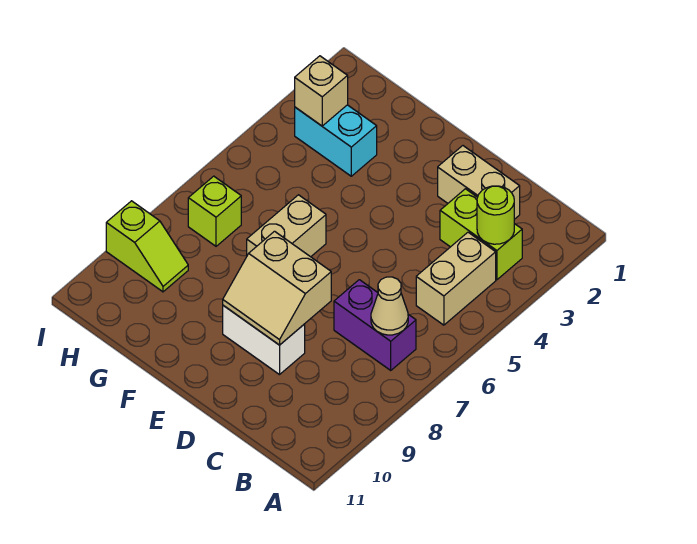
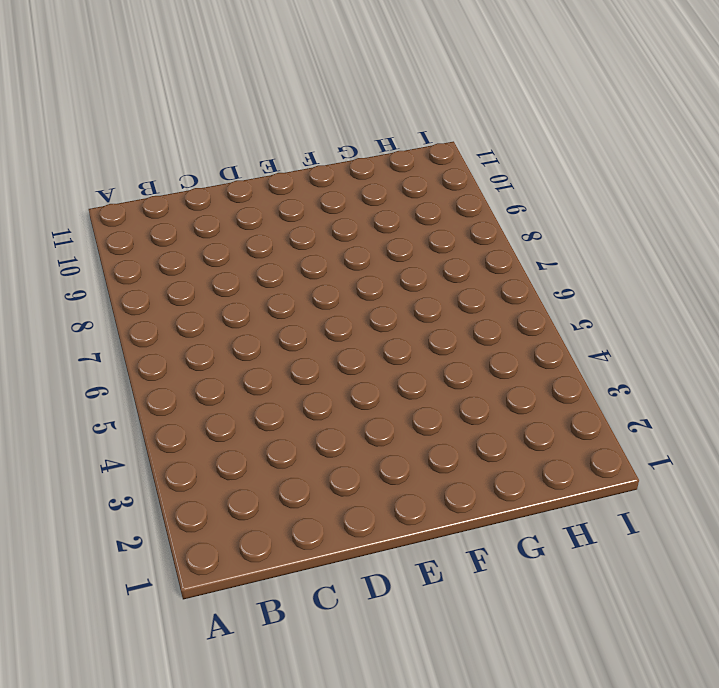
none -> lime brick B3:C3 level 1
none -> tan brick B4:B5 level 1
none -> purple brick B7:C7 level 1

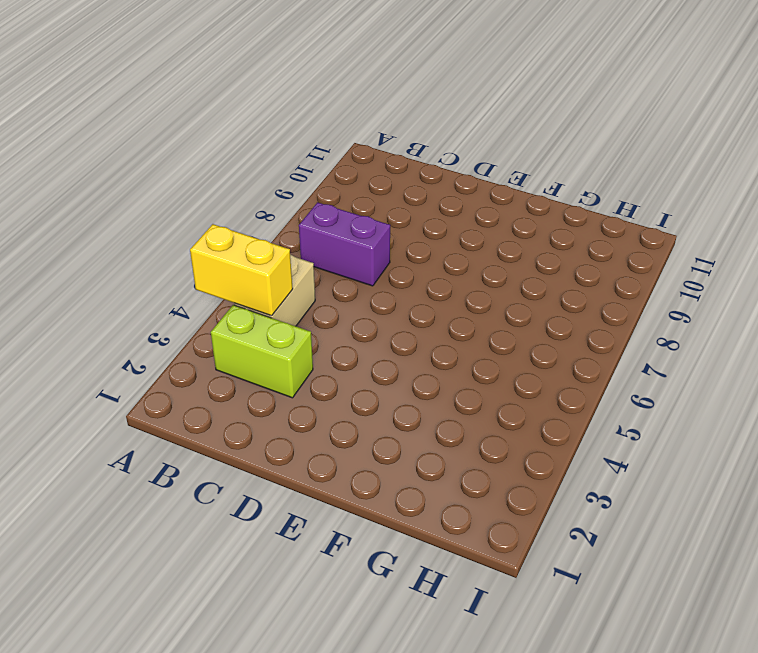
yellow brick A4:B4 level 2 -> none
none -> tan brick C2:D2 level 1
none -> white brick D9:E9 level 1
none -> tan brick F6:F7 level 1

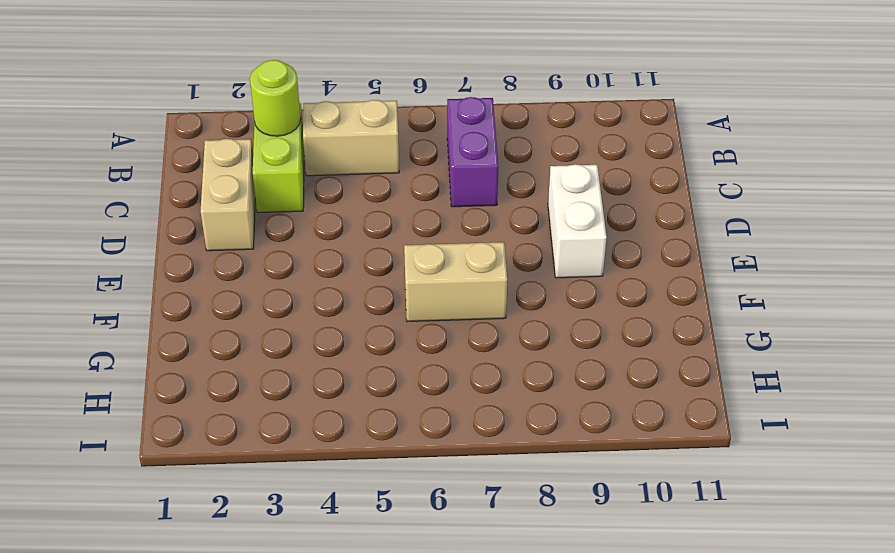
none -> cyan brick G3:H3 level 1
none -> lime brick H7 level 1
none -> lime slope H9:I9 level 1 top I

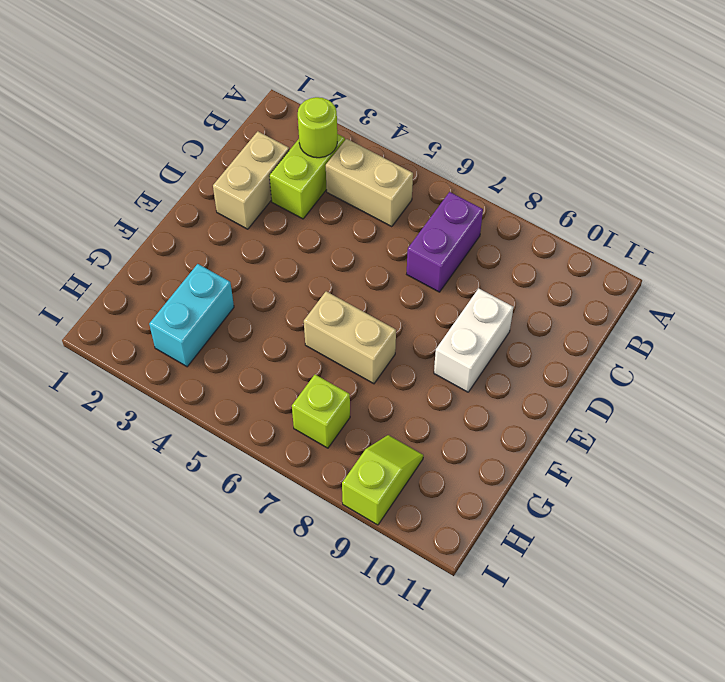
none -> tan cone B7 level 2
none -> tan slope D8:E9 level 2 top 8
none -> tan brick H3 level 2

